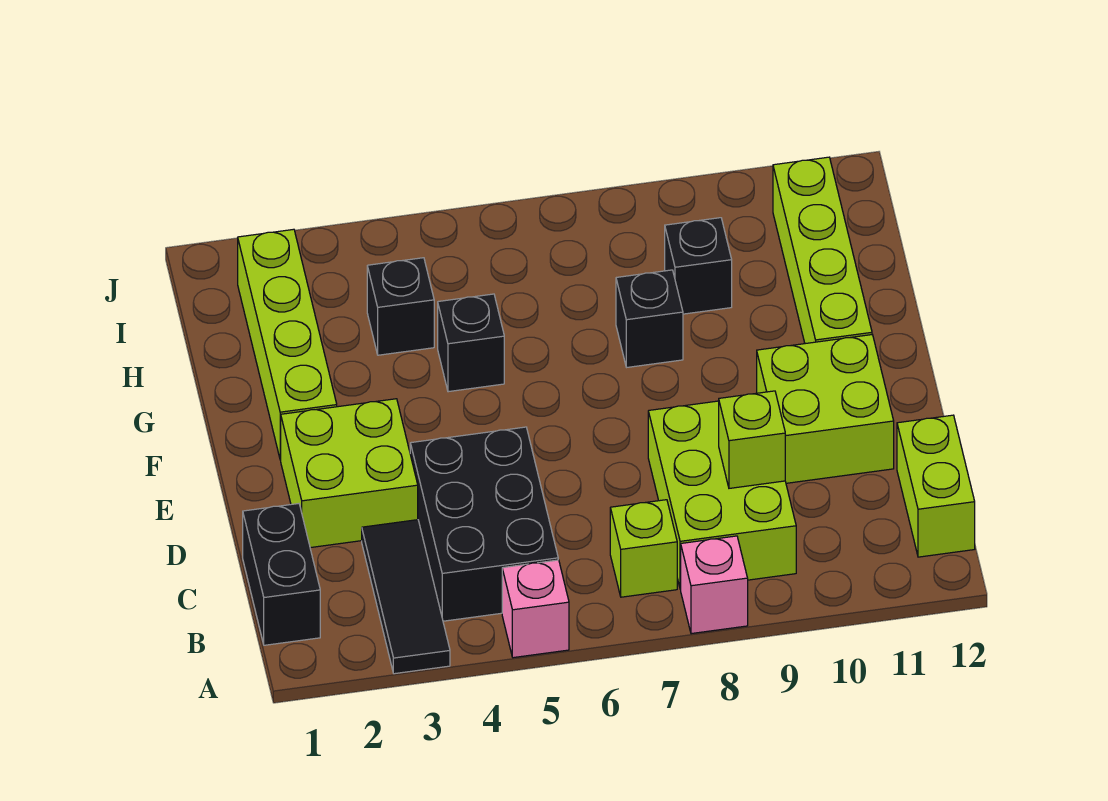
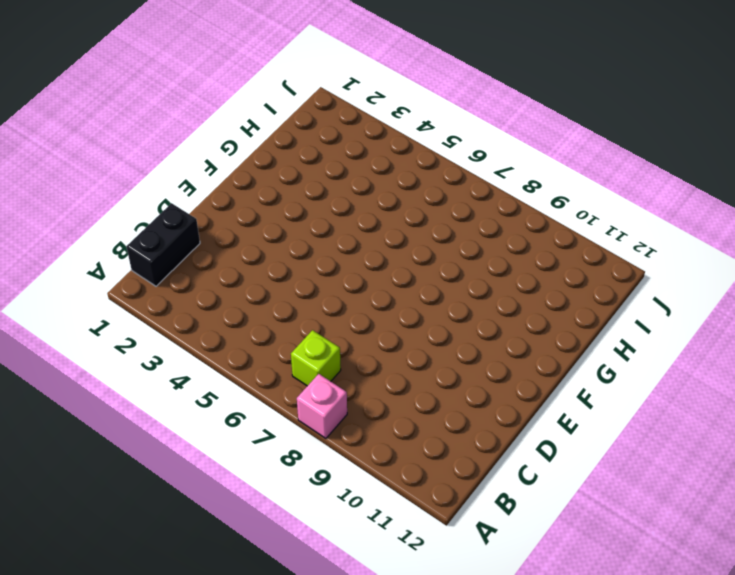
none -> black tile A3:C3 level 1
none -> pink brick A5 level 1
none -> black brick B4:D5 level 1

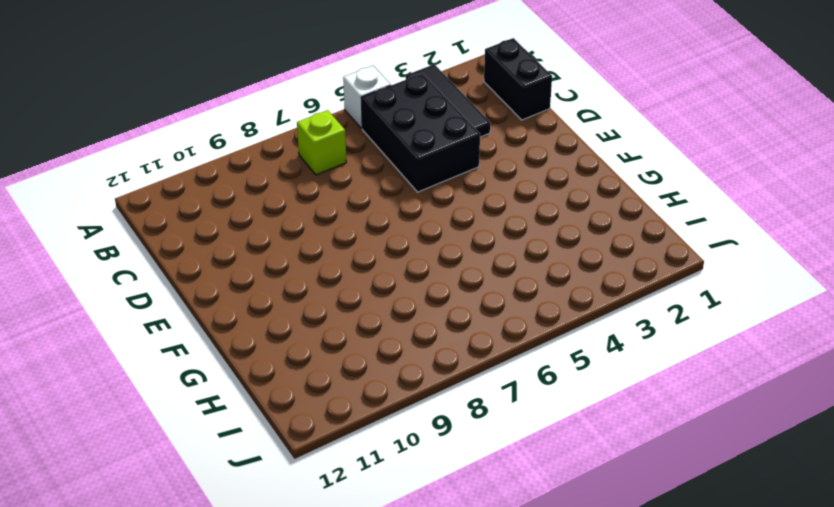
white brick A5 level 1 -> pink brick A5 level 1
none -> pink brick A8 level 1
none -> lime brick B8:D9 level 1
none -> lime brick B12:C12 level 1

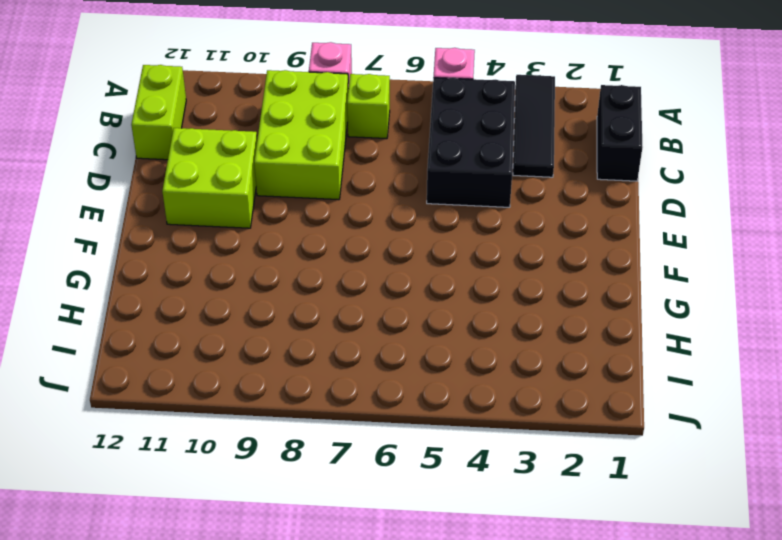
none -> lime brick D2:E3 level 1
none -> lime brick F2:I2 level 1
none -> lime brick F11:I11 level 1

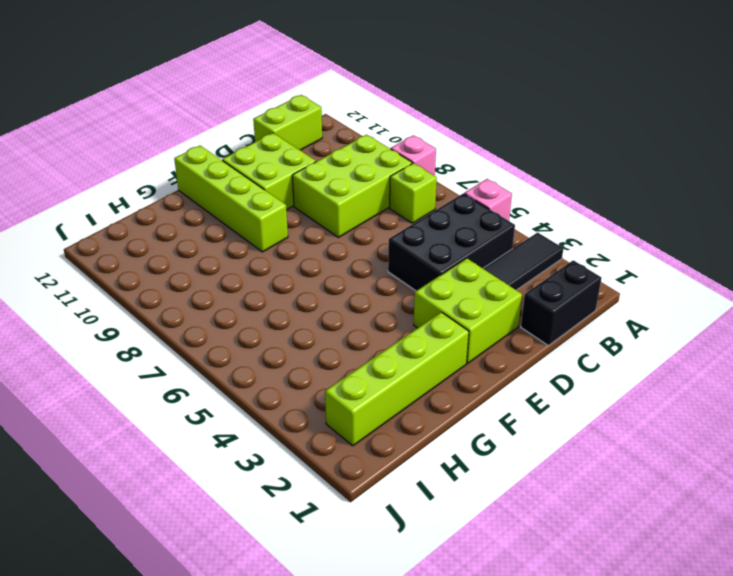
lime brick F9:F12 level 1 -> lime brick F11:I11 level 1
none -> black brick G5 level 1
none -> black brick G8 level 1
none -> black brick H4 level 1

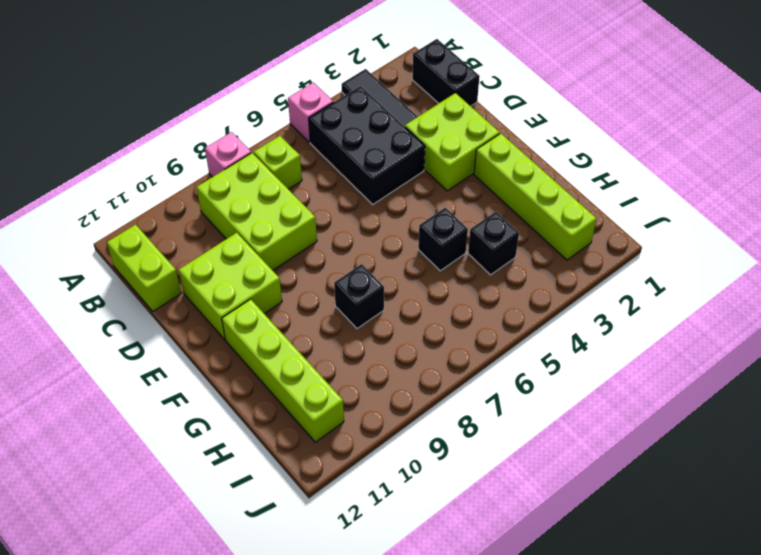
none -> black brick H9 level 1
none -> lime brick C9 level 2

